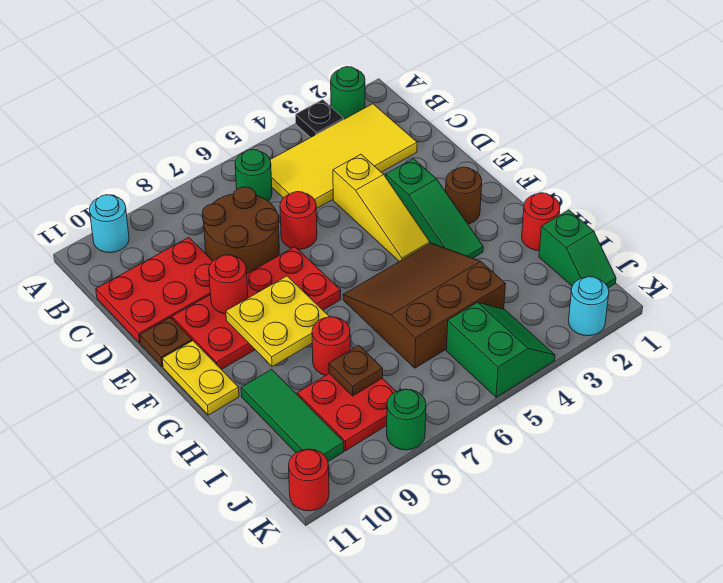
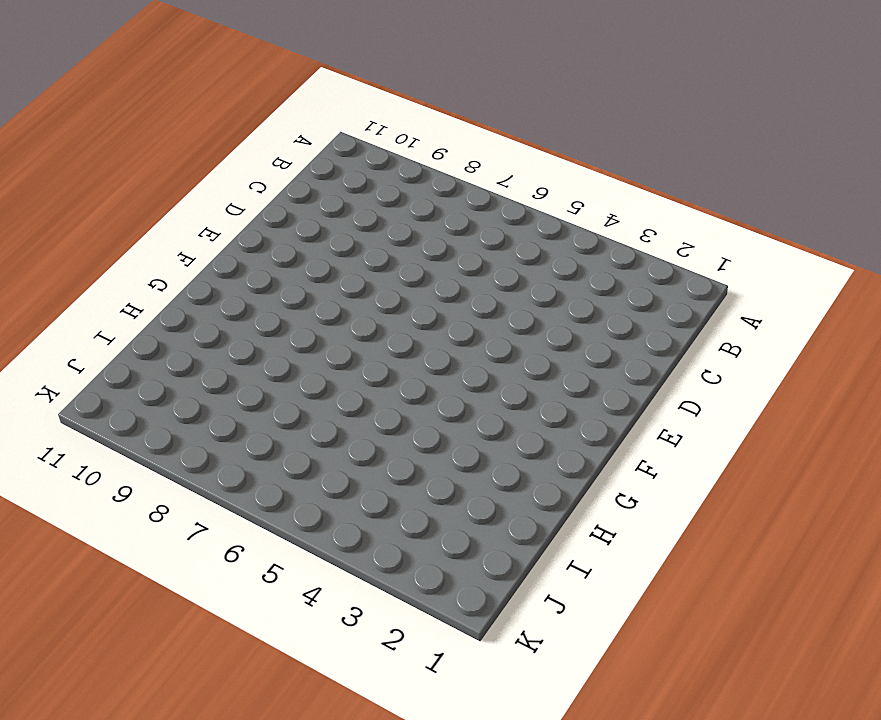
none -> green round brick A2 level 1
none -> black plate A3 level 1
none -> cyan round brick A10 level 1

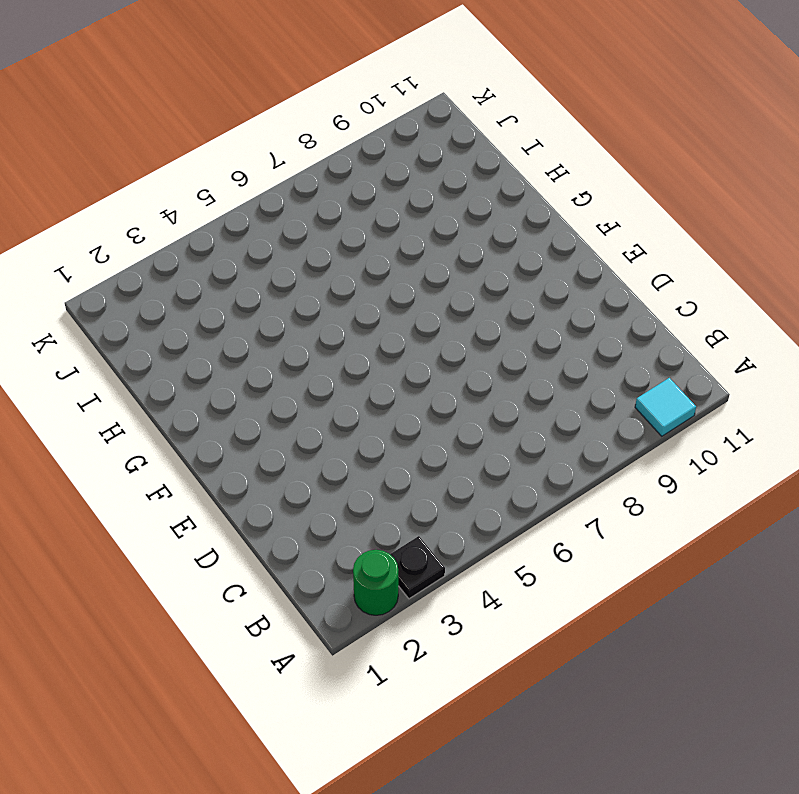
cyan tile A10 level 1 -> cyan round brick A10 level 1
none -> yellow tile B2:C5 level 1
none -> green round brick B6 level 1
none -> brown round brick C7:D8 level 1

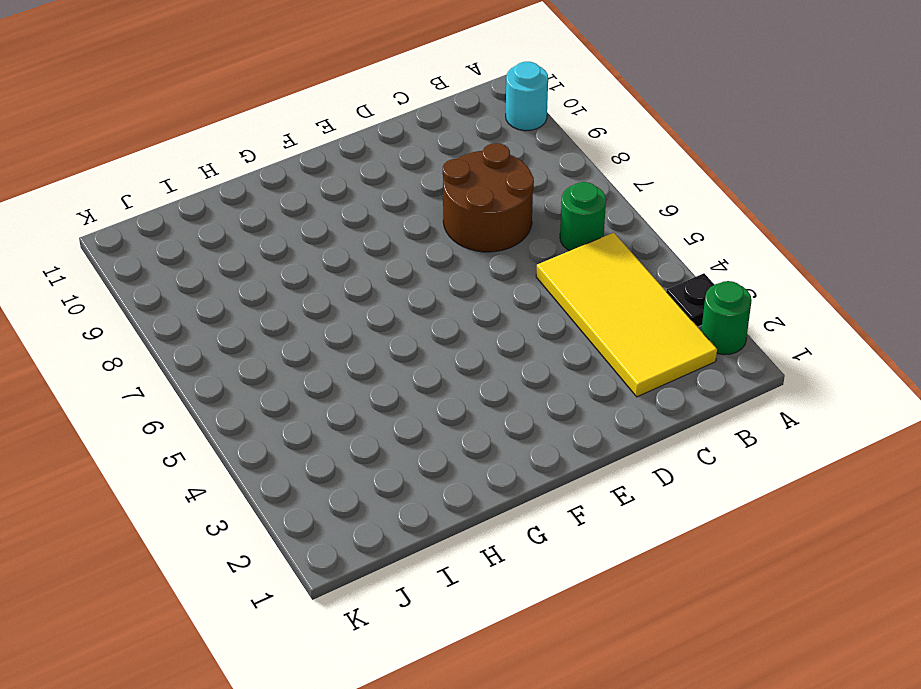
none -> red plate C9:D11 level 1
none -> yellow slope D4:F4 level 1 top D
none -> red round brick D6 level 1

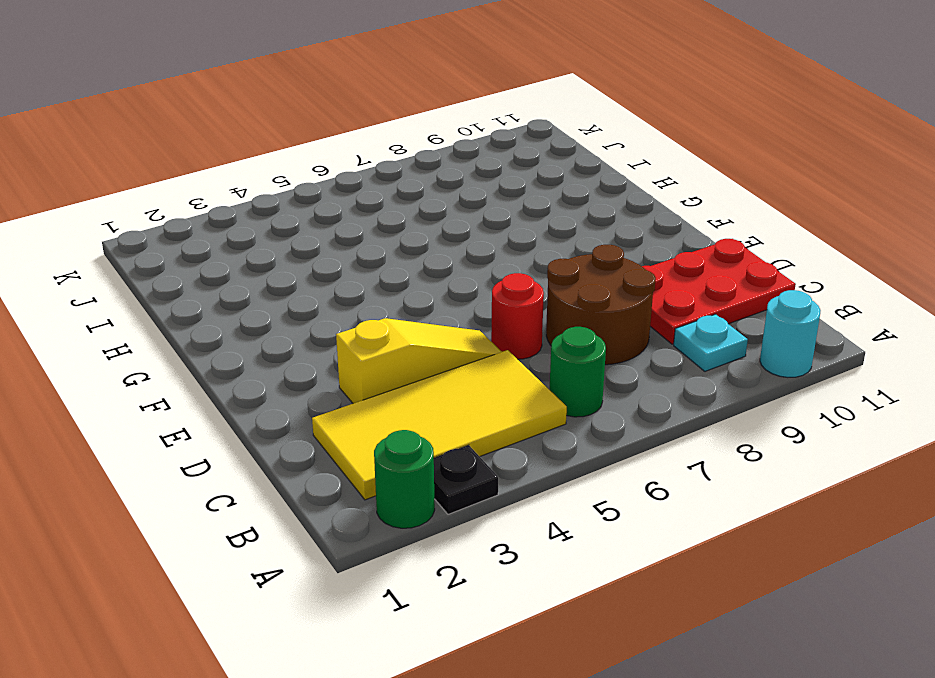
cyan plate B9 level 1 -> none
yellow slope D3:D5 level 1 top 3 -> yellow slope D4:F4 level 1 top D
none -> green slope E3:G3 level 1 top E
none -> red plate E7:F10 level 1
none -> brown plate E11 level 1

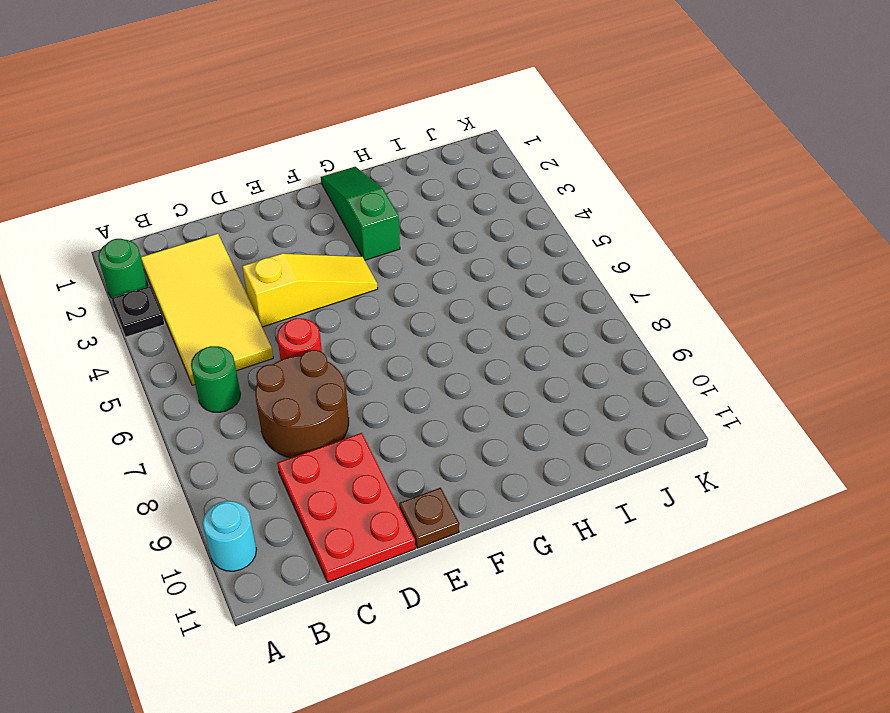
green slope G1:G3 level 1 top 3 -> green slope E3:G3 level 1 top E
none -> red plate E7:F10 level 1
none -> brown round brick F2 level 1
none -> yellow plate F11:G11 level 1

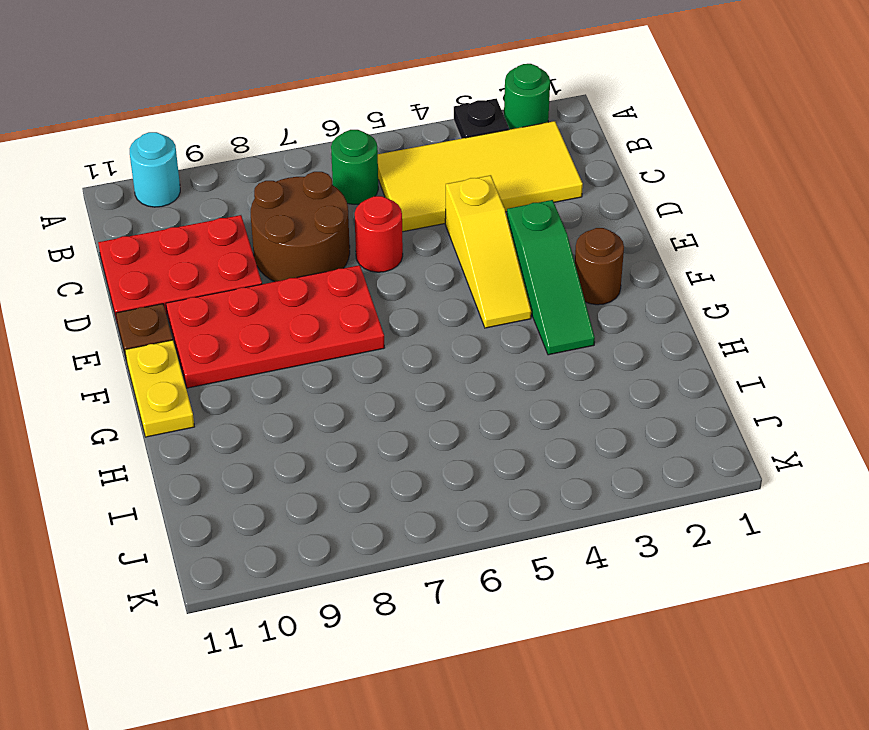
none -> brown slope G4:I6 level 1 top I
none -> red round brick H1 level 1
none -> red round brick H8 level 1

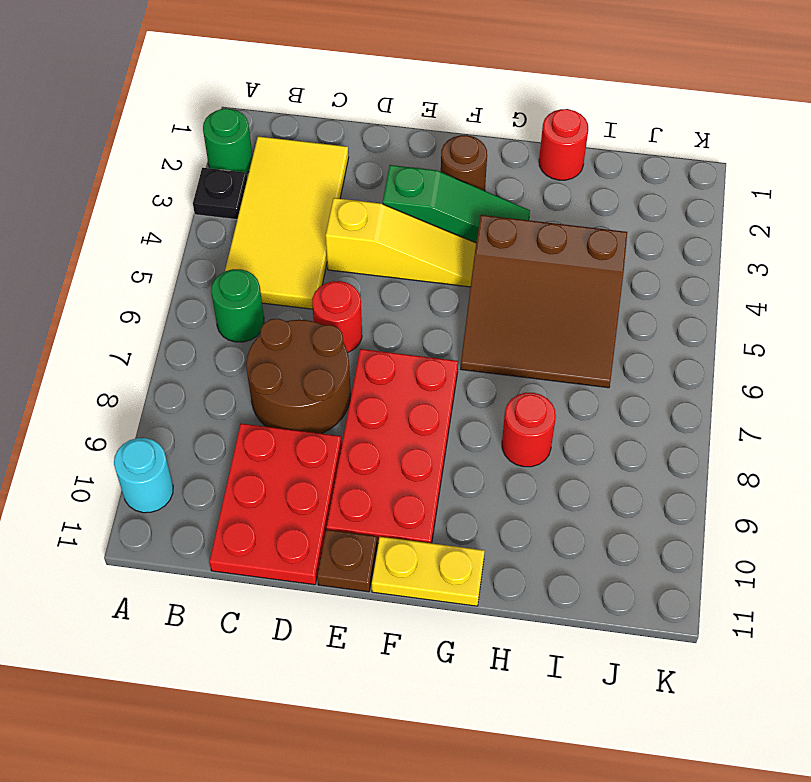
brown slope G4:I6 level 1 top 4 -> brown slope G4:I6 level 1 top I
none -> green tile H10:J10 level 1
none -> green slope I1:J1 level 1 top I
none -> red plate I8:J9 level 1

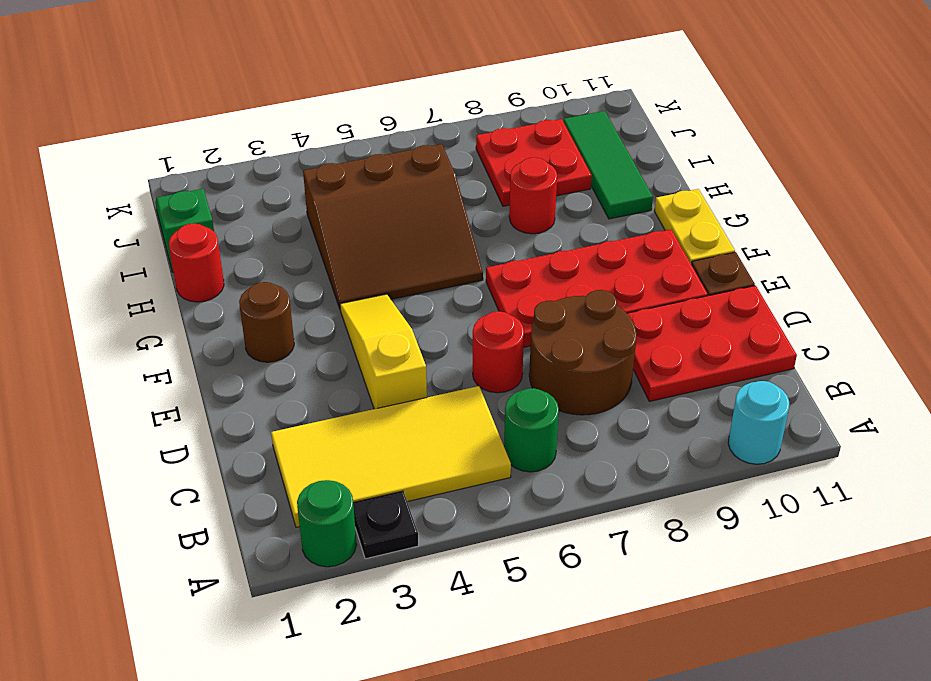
none -> green slope E3:G3 level 1 top E
none -> green slope J4:K5 level 1 top 5
none -> cyan round brick K2 level 1

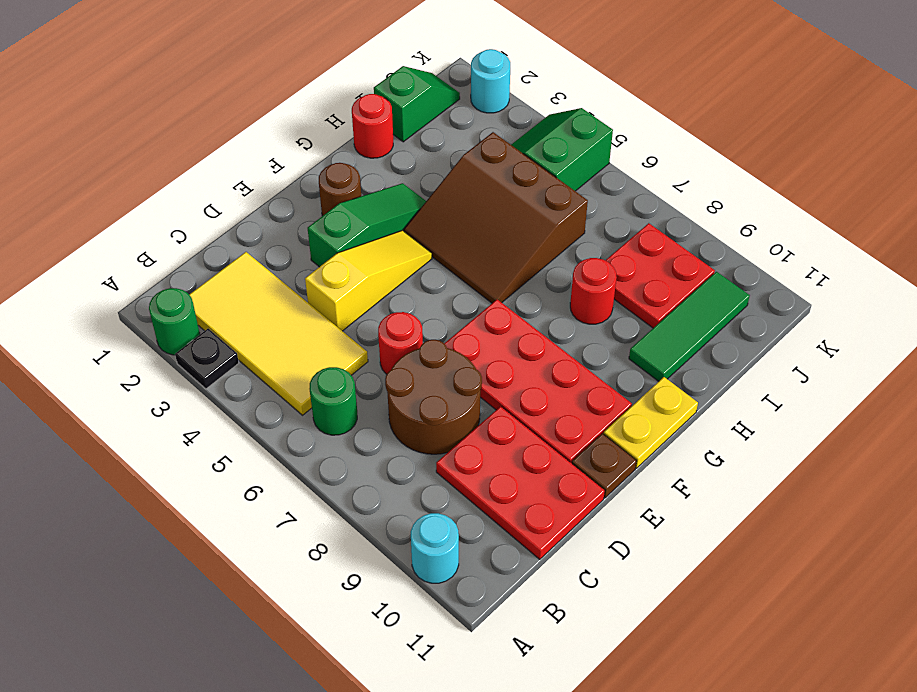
none -> green round brick K8 level 1
none -> red round brick K11 level 1
none -> red round brick E9 level 2

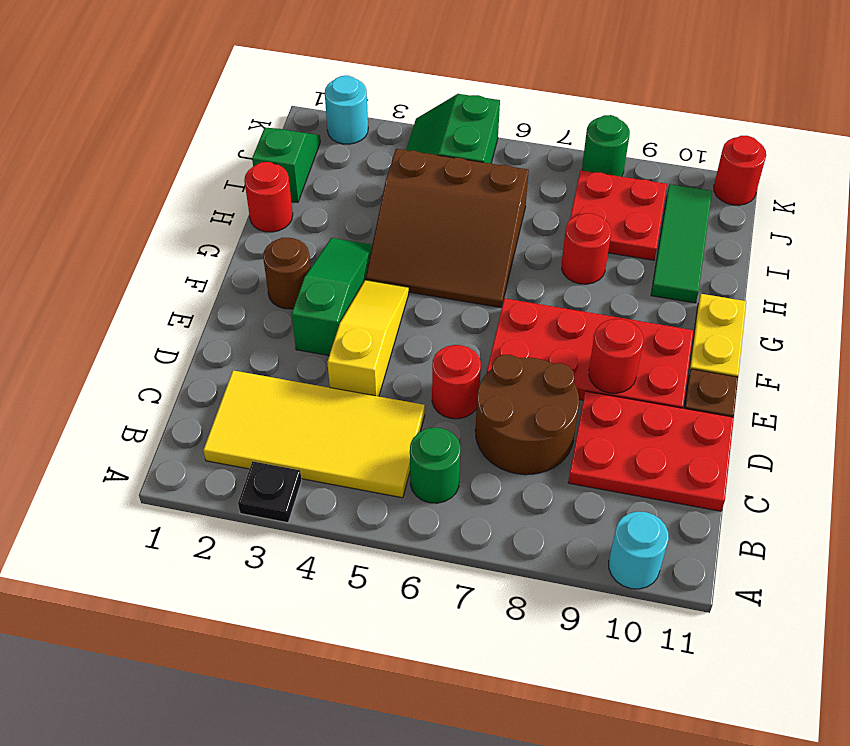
none -> green round brick A2 level 1
none -> yellow plate F8:G9 level 2
none -> brown plate I8 level 2

